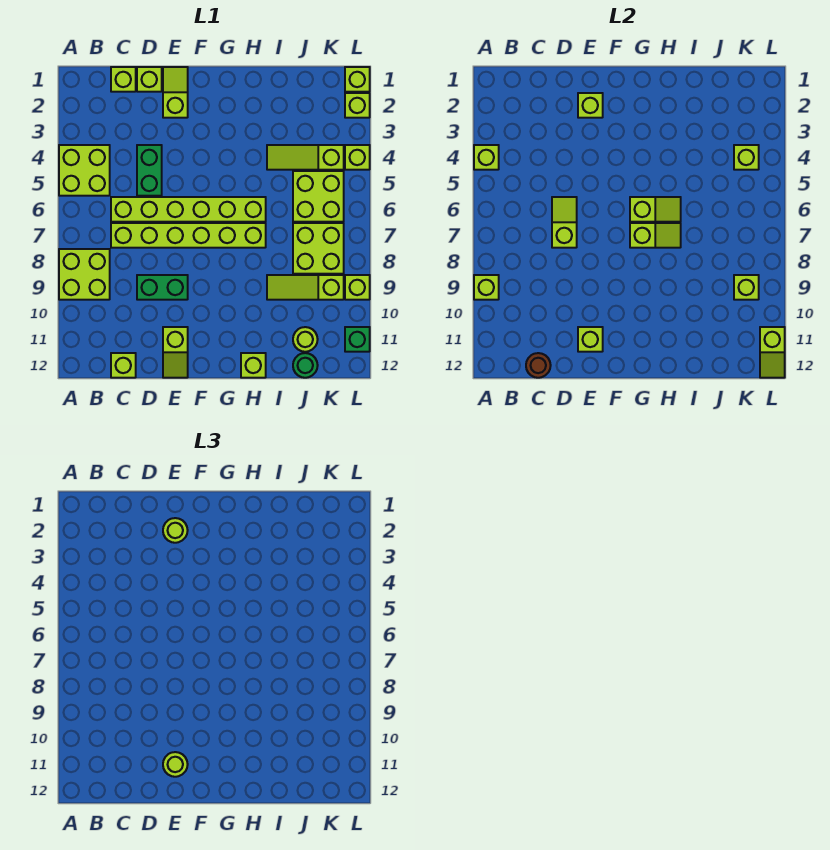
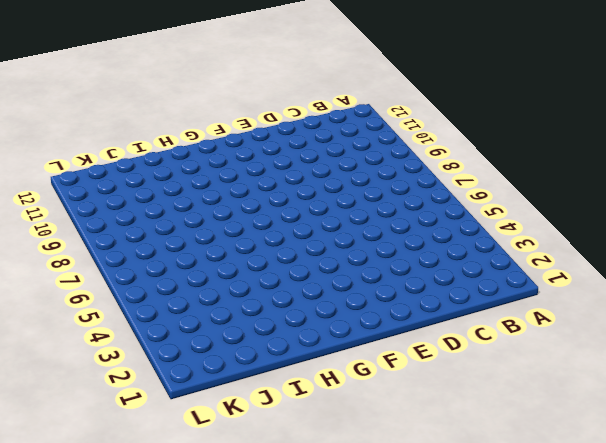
none -> lime brick A4:B5 level 1
none -> lime brick A8:B9 level 1
none -> lime brick C1 level 1
none -> lime brick C6:H6 level 1

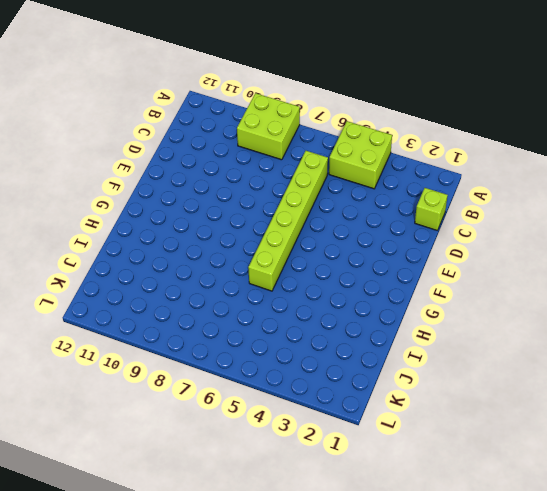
none -> lime brick C7:H7 level 1
none -> lime brick C12 level 1
none -> lime brick D1 level 1
none -> green brick D4:D5 level 1

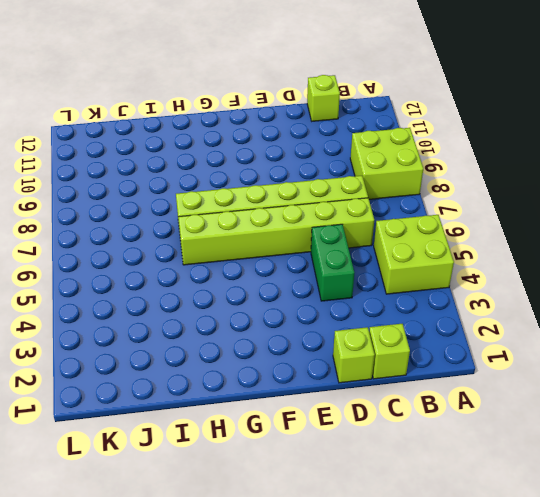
none -> green brick D9:E9 level 1
none -> lime slope E1:E2 level 1 top 2
none -> lime slope E11:E12 level 1 top 11
none -> lime brick H12 level 1

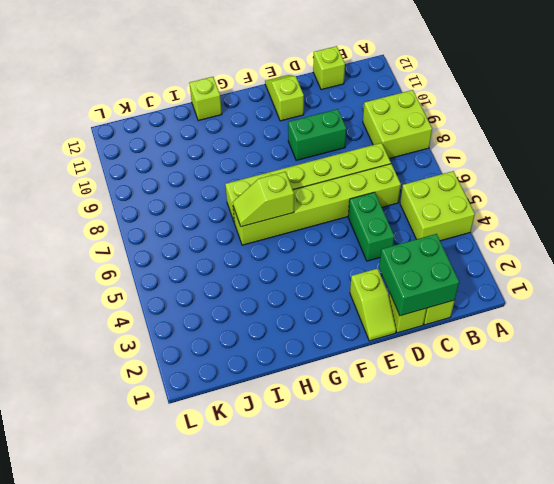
green brick C1:D2 level 2 -> none
none -> lime slope I4:K4 level 1 top K
none -> lime slope I9:K9 level 1 top K
none -> lime brick J5:K6 level 1
none -> lime brick J7:K8 level 1

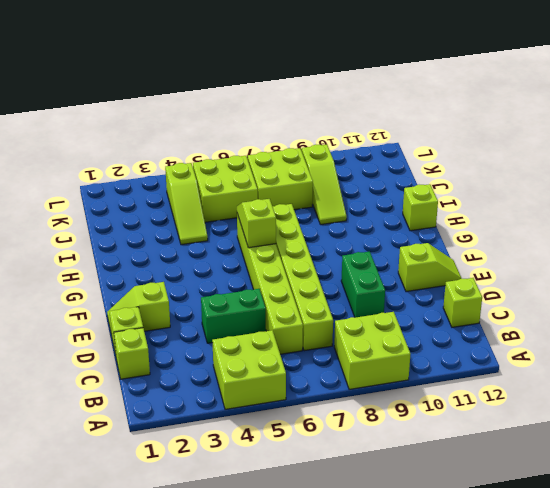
none -> lime round brick J11 level 1
none -> green round brick J12 level 1
none -> lime brick L1 level 1
none -> lime brick L2 level 1

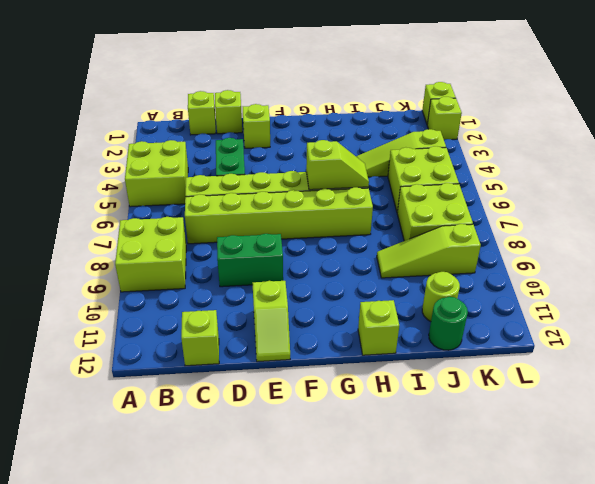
none -> lime brick L4 level 1
none -> lime brick L9 level 1
none -> green brick L11 level 1
none -> lime brick A4 level 2

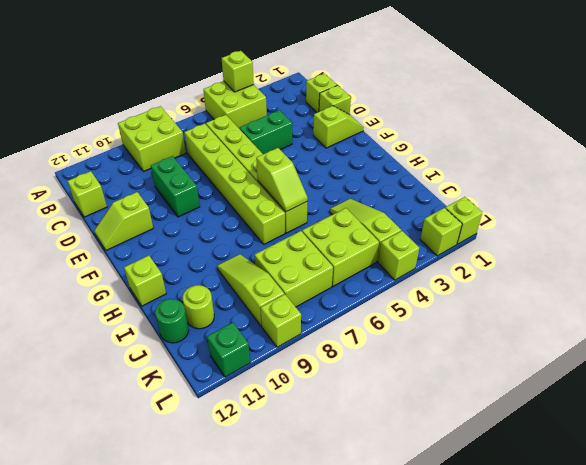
none -> lime brick A9 level 2
none -> brown round brick C12 level 2
none -> lime slope D6:D7 level 2 top 7
none -> lime brick E2 level 2

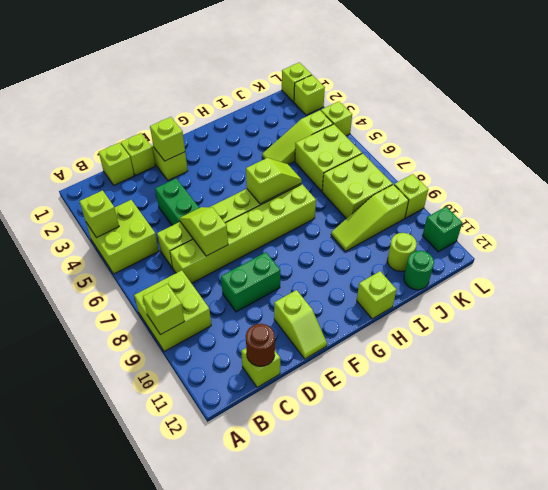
none -> lime brick E11 level 2
none -> lime slope G7:H7 level 2 top G
none -> lime brick K4 level 2
none -> lime brick K9 level 2

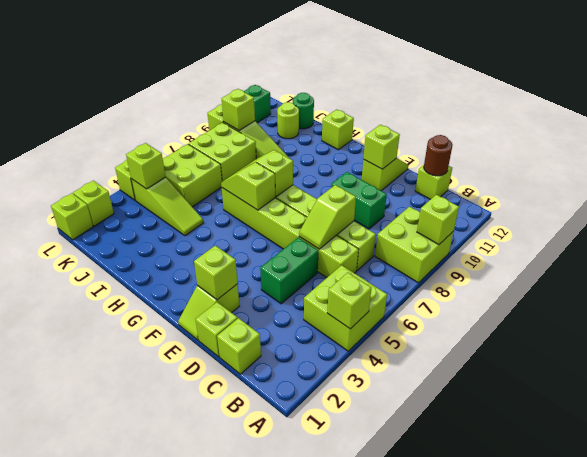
none -> lime slope L11:L12 level 2 top 11
none -> lime round brick E2 level 3
none -> lime round brick E11 level 3

